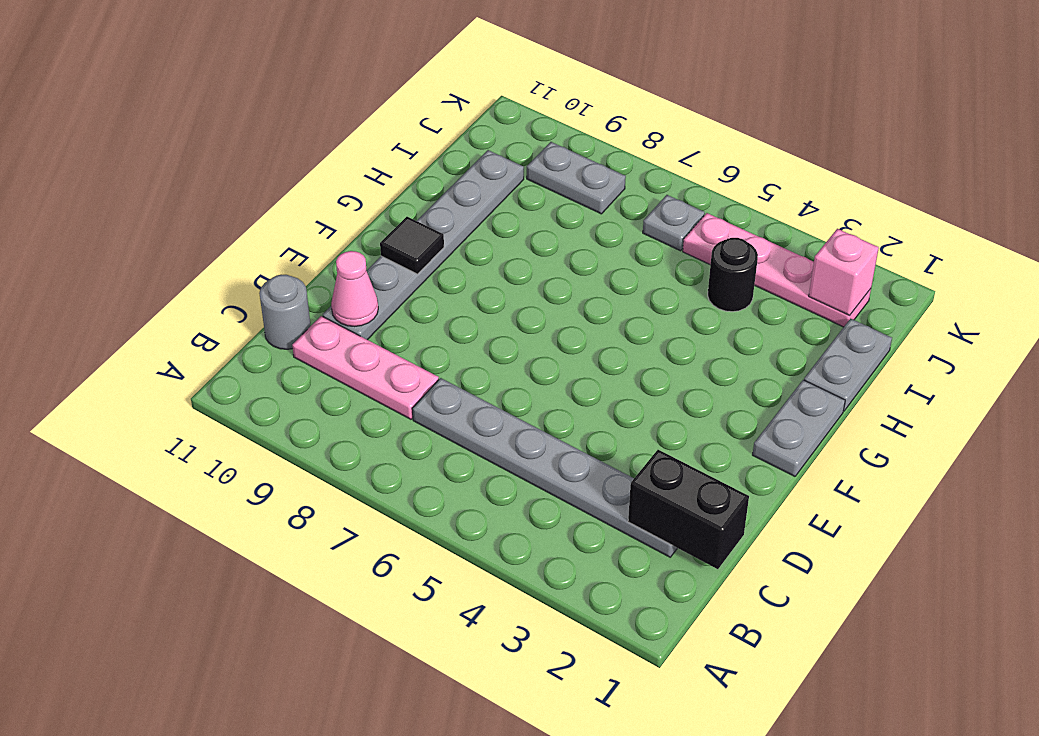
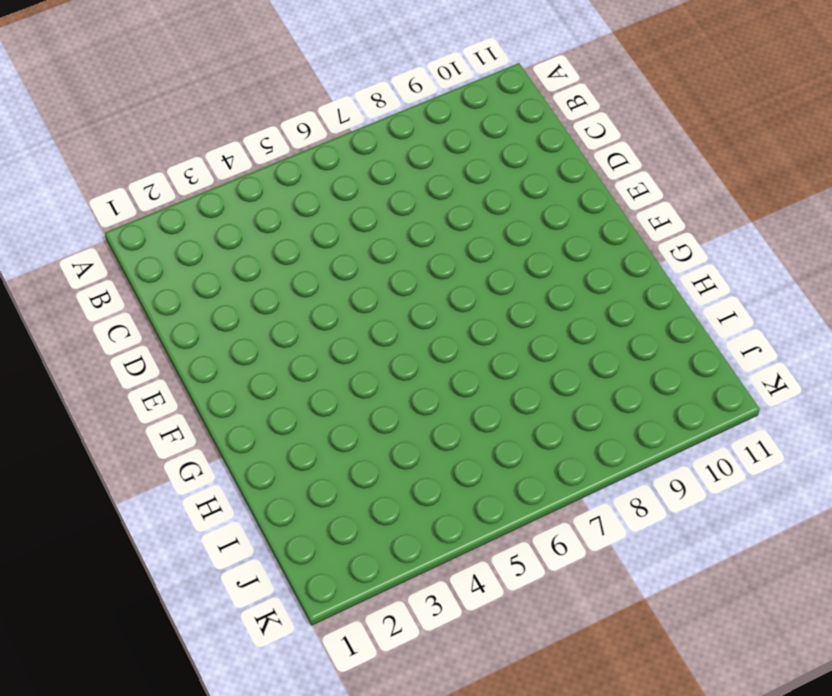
none -> grey plate C2:C7 level 1
none -> pink plate C8:C10 level 1
none -> grey round brick C11 level 1

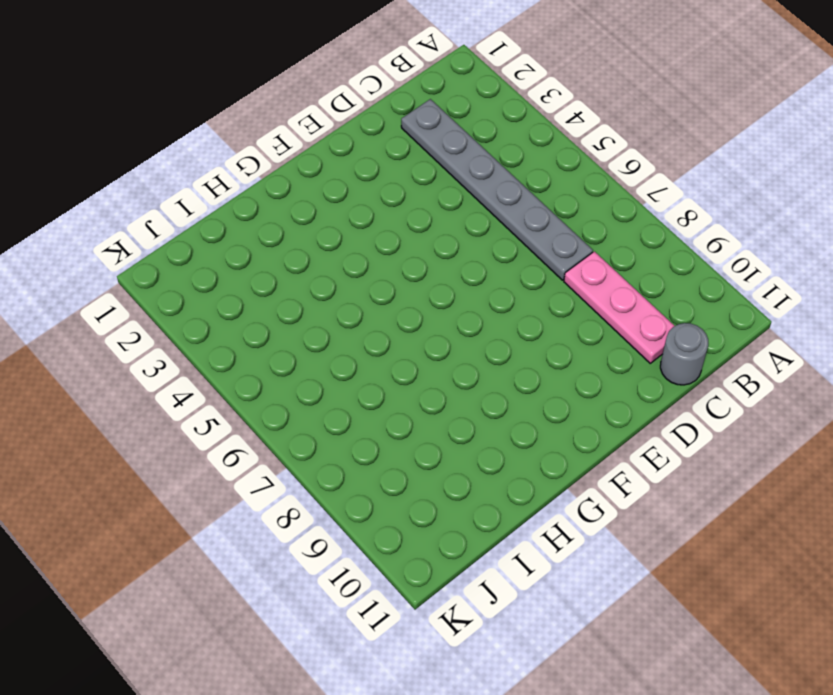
none -> grey plate D10:I10 level 1
none -> grey plate F1:G1 level 1
none -> grey plate H1:I1 level 1

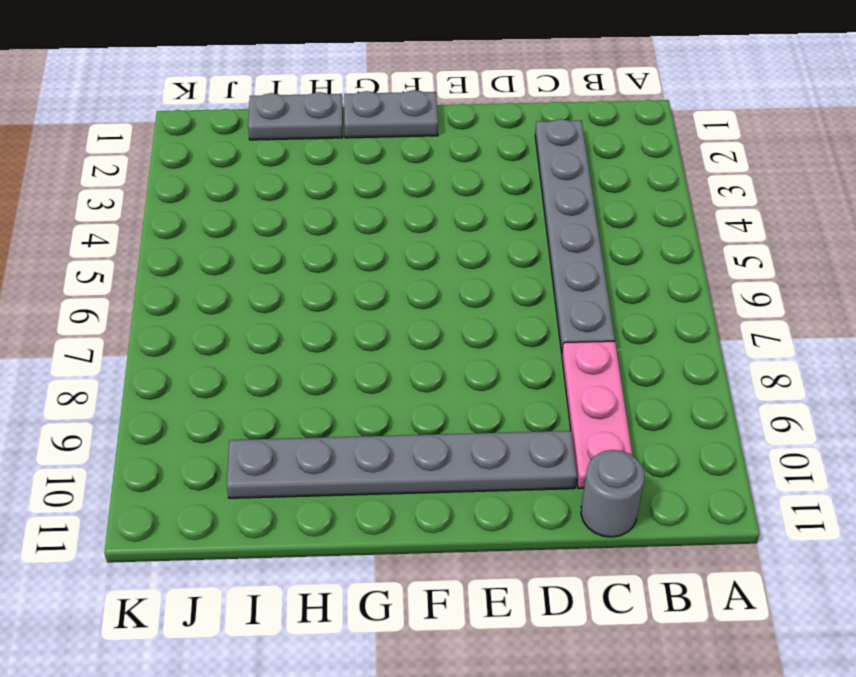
none -> black round brick I4 level 1
none -> pink plate J2:J5 level 1
none -> grey plate J6 level 1

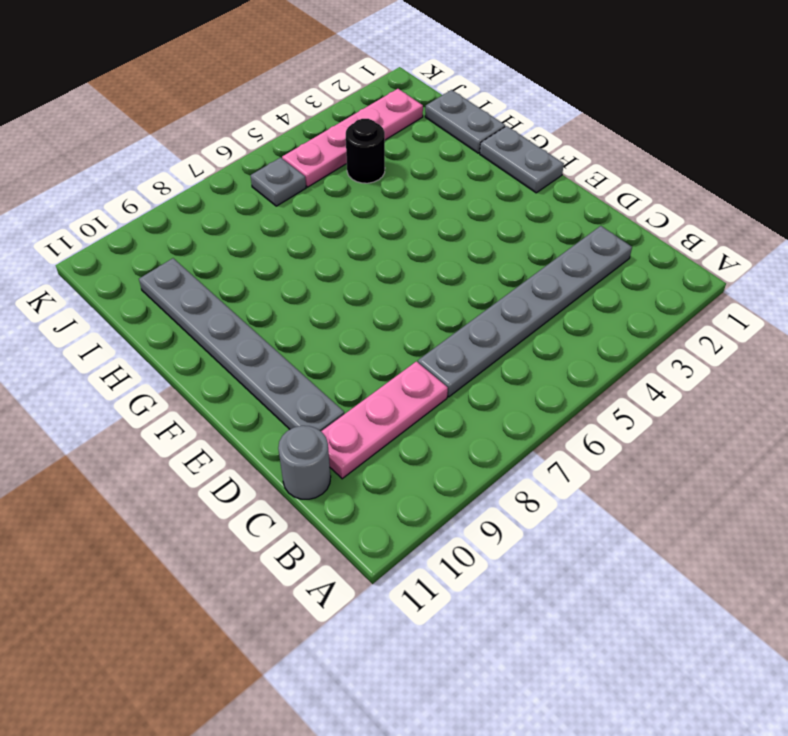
none -> grey plate J8:J9 level 1
none -> black brick C1:C2 level 2
none -> pink cone D10 level 2

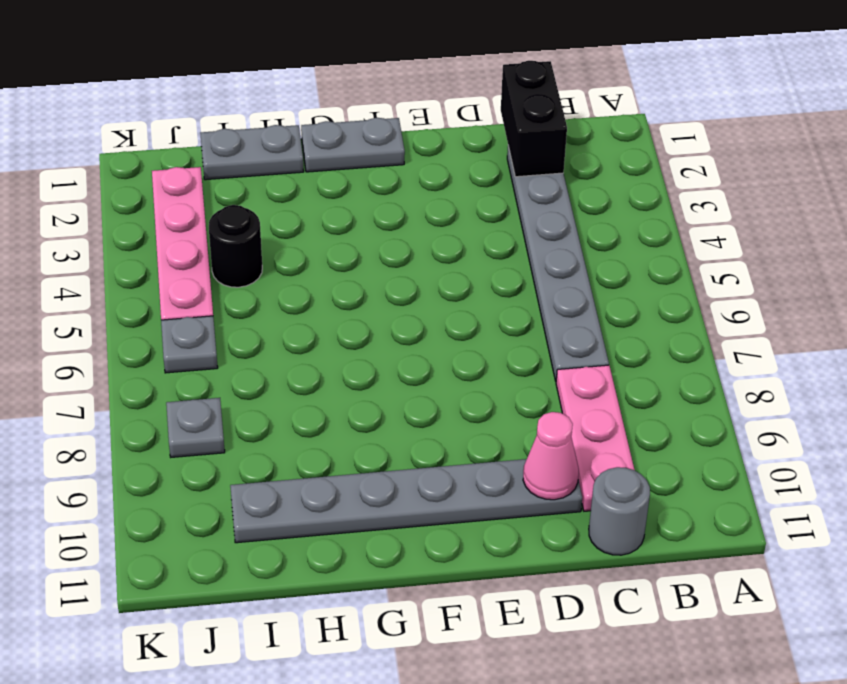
grey plate J8 level 1 -> grey plate J8:J9 level 1
none -> black tile F10 level 2
none -> pink brick J2 level 2

